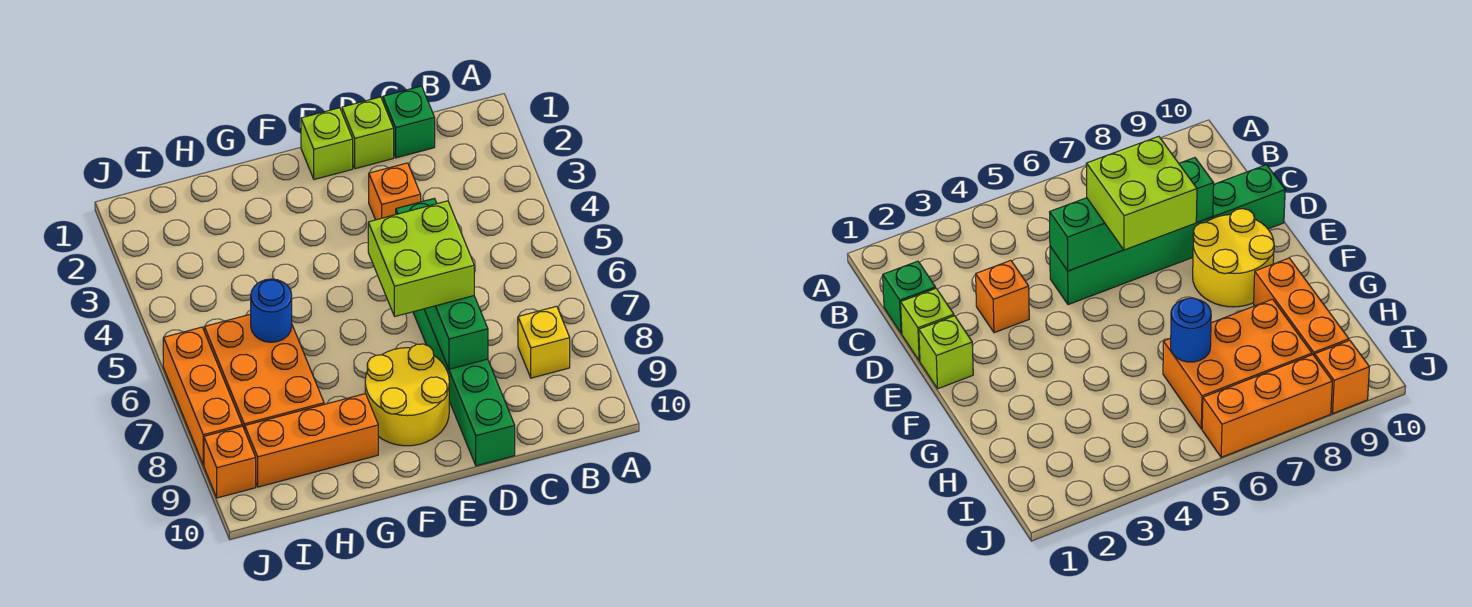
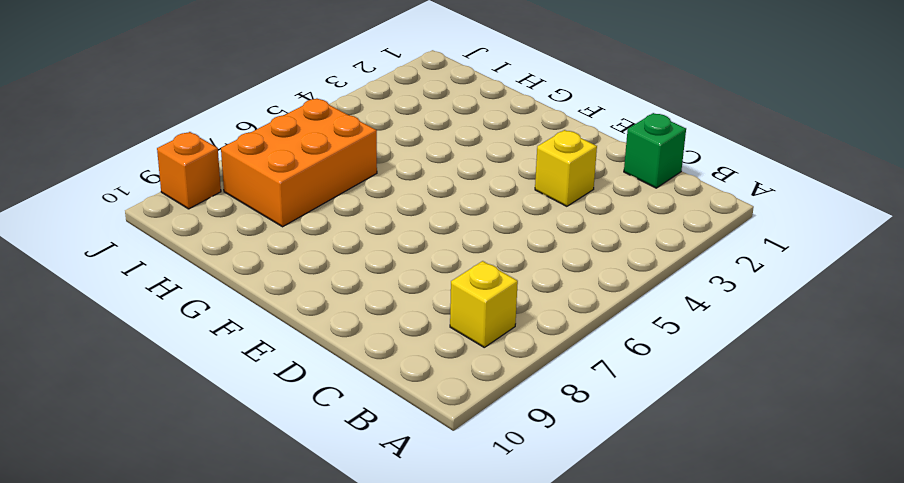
yellow brick D3 level 1 -> orange brick D3 level 1
none -> lime brick D1 level 1
none -> green brick D5:D10 level 1
none -> lime brick E1 level 1

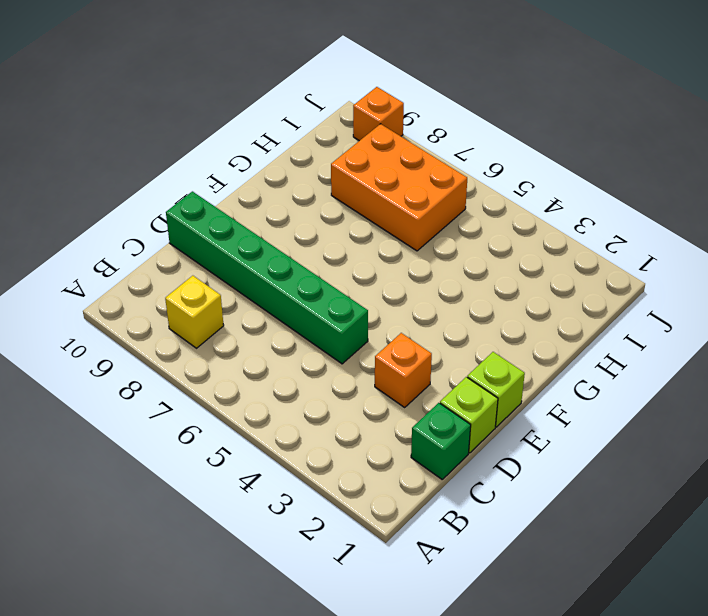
none -> yellow round brick E8:F9 level 1
none -> orange brick G9:I9 level 1
none -> orange brick J6:J8 level 1

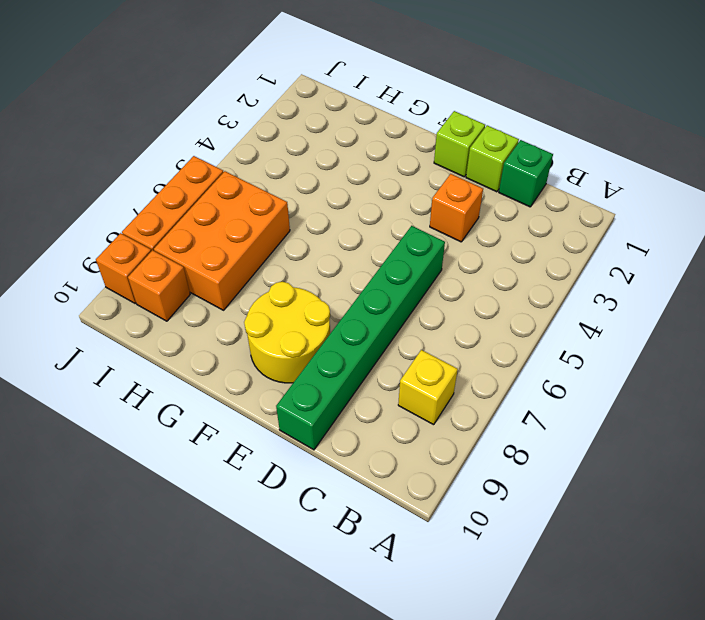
orange brick I9 level 1 -> orange brick G9:I9 level 1
none -> green brick D5:D8 level 2
none -> blue round brick H6 level 2
none -> lime brick D6:E7 level 3

